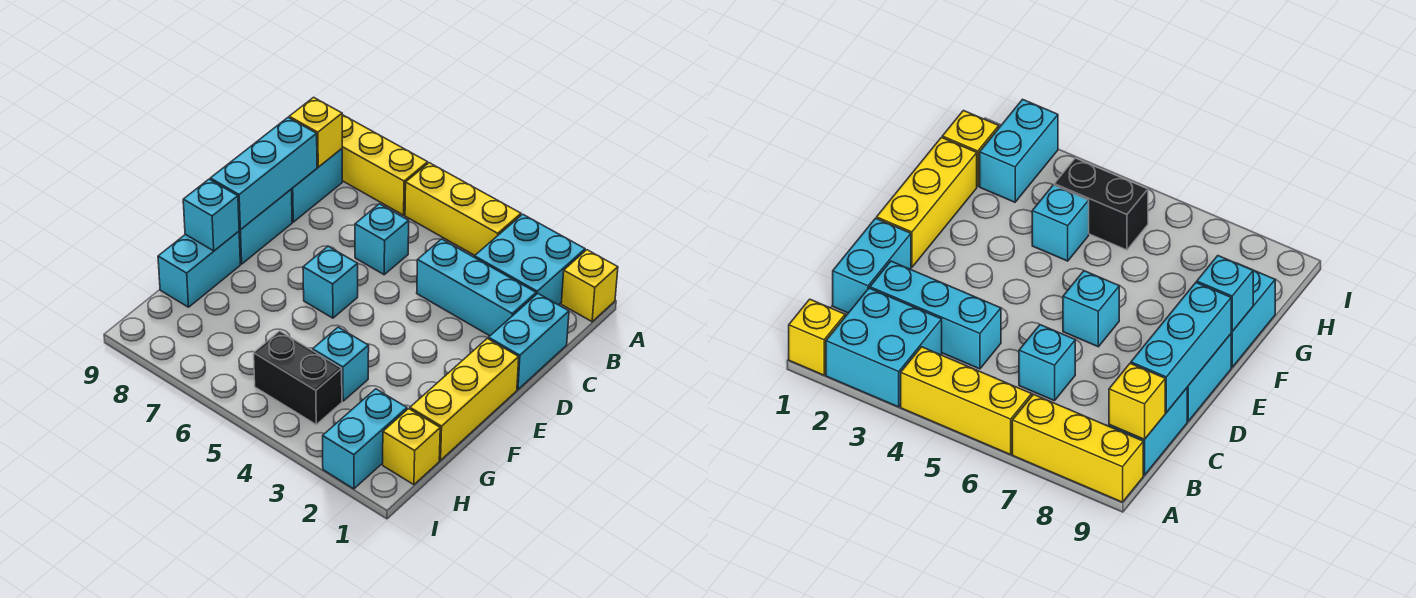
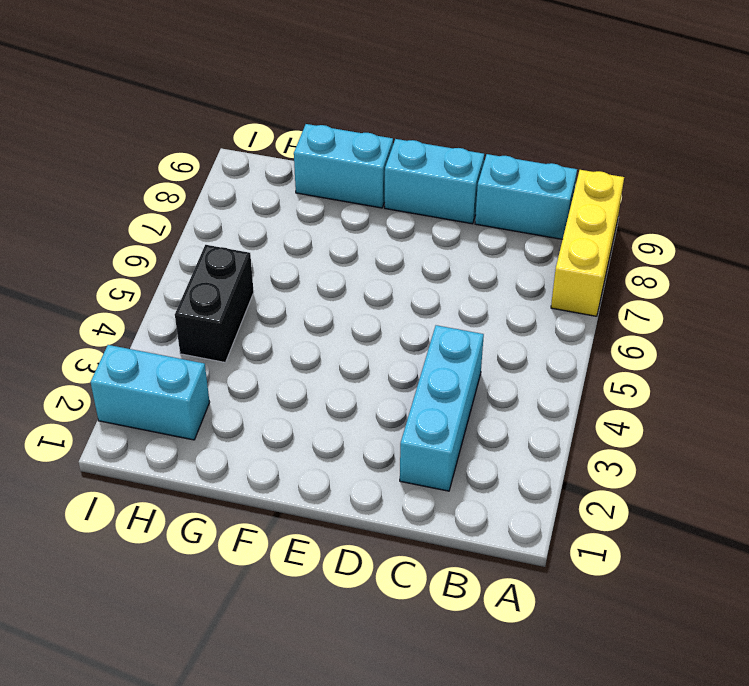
none -> yellow brick A1 level 1
none -> cyan brick A2:B3 level 1
none -> yellow brick A4:A6 level 1

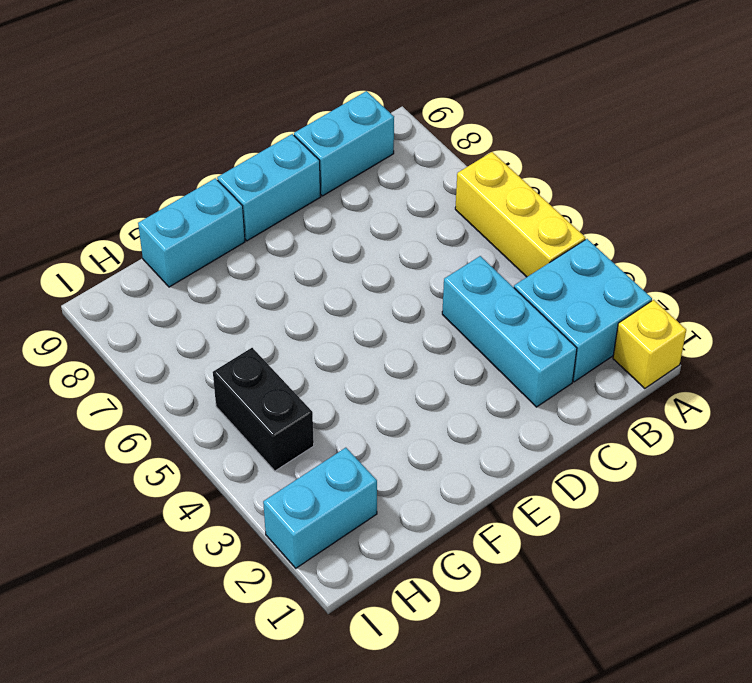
none -> yellow brick A7:A9 level 1
none -> cyan brick C1:D1 level 1
none -> cyan brick C6 level 1

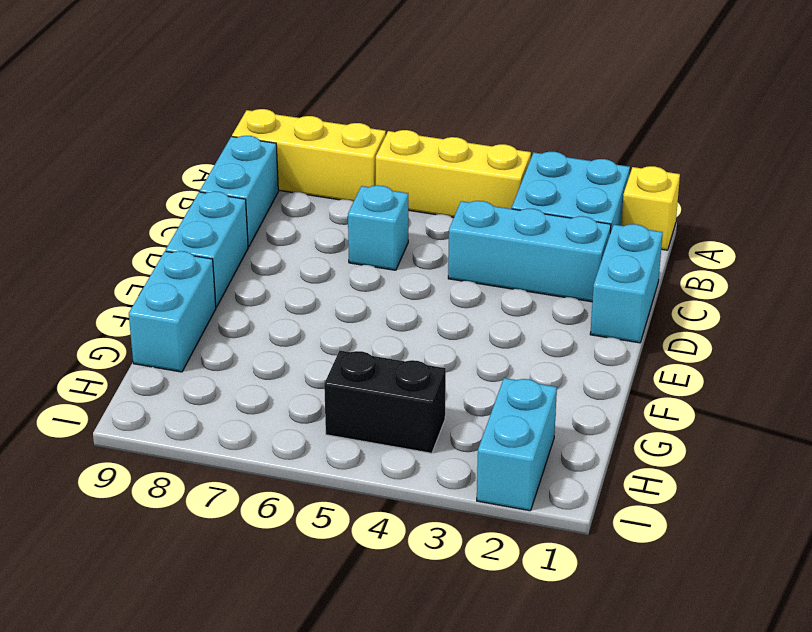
none -> yellow brick E1:G1 level 1
none -> cyan brick E6 level 1
none -> cyan brick G4 level 1

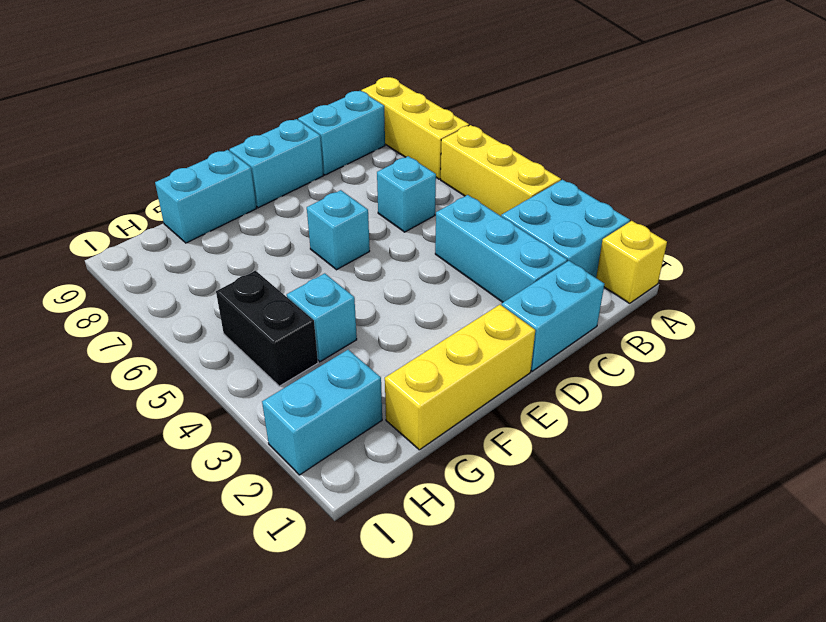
none -> yellow brick H1 level 1
none -> yellow brick B9 level 2
none -> cyan brick C9:E9 level 2

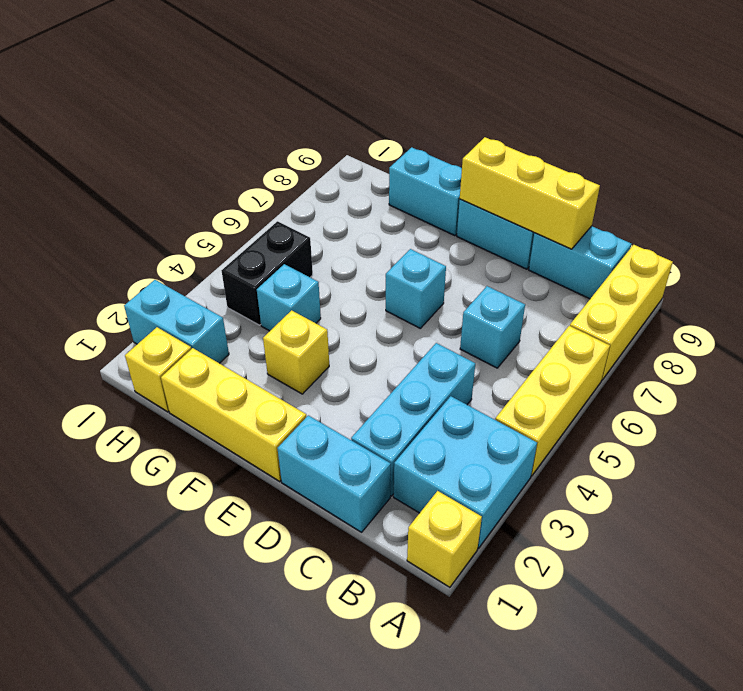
yellow brick C9:E9 level 2 -> cyan brick C9:E9 level 2
yellow brick F3 level 1 -> yellow brick B9 level 2
none -> cyan brick F9 level 2

